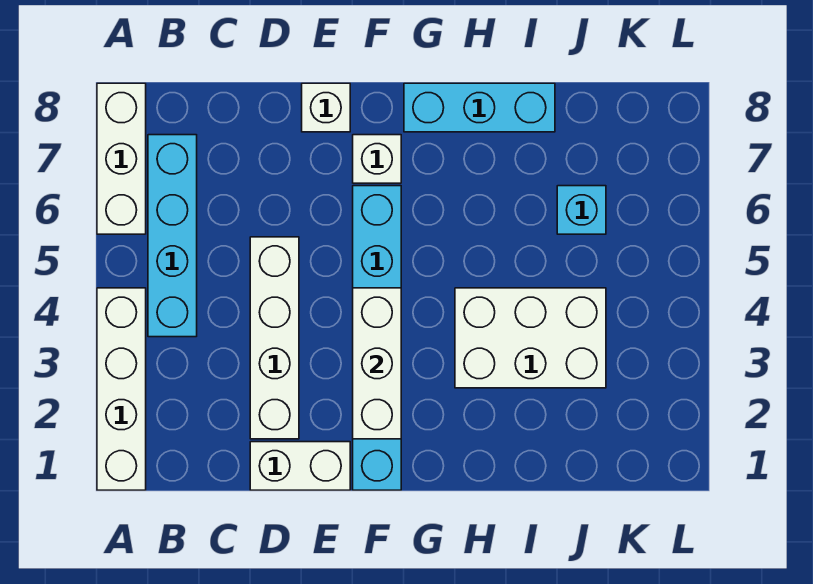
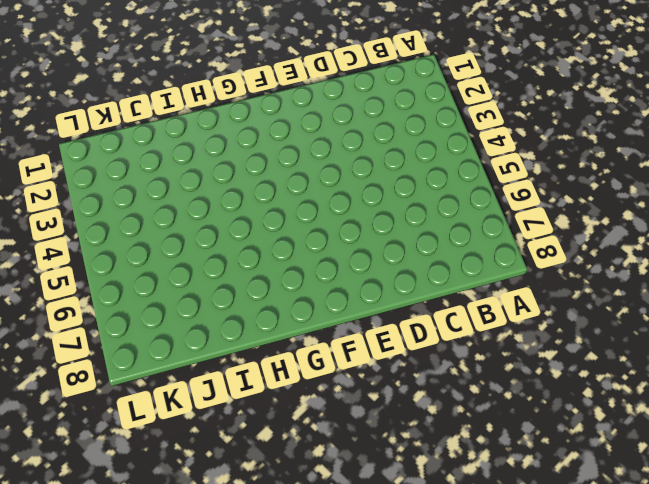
none -> white brick A1:A4 level 1
none -> white brick A6:A8 level 1
none -> cyan brick B4:B7 level 1

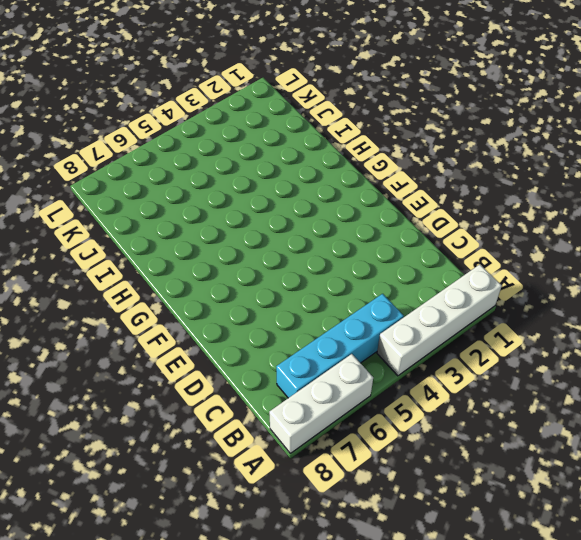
none -> white brick D1:E1 level 1
none -> white brick D2:D5 level 1
none -> white brick E8 level 1

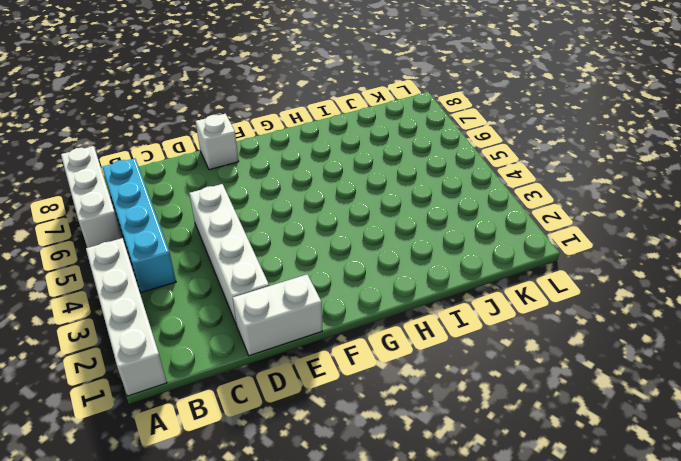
none -> cyan brick F1:F6 level 1
none -> white brick F7 level 1
none -> cyan brick G8:I8 level 1

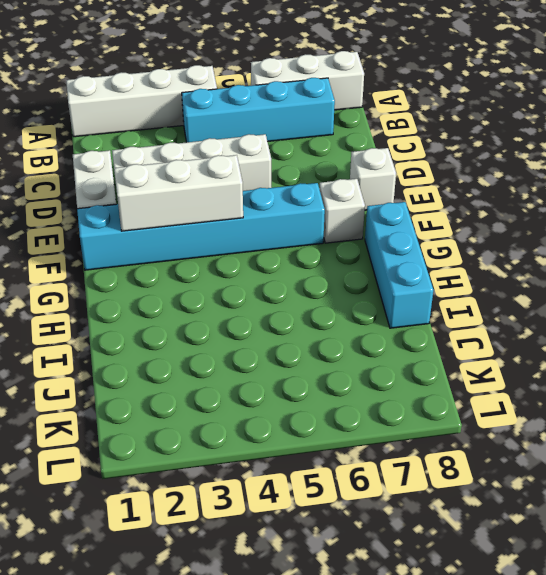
none -> white brick H3:J4 level 1
none -> cyan brick J6 level 1

